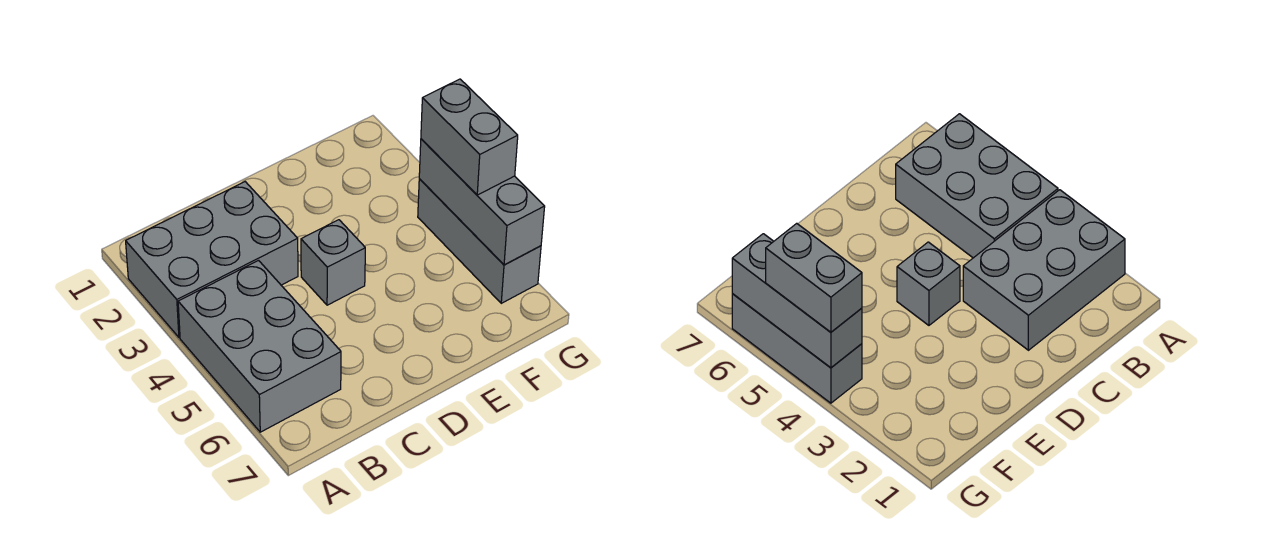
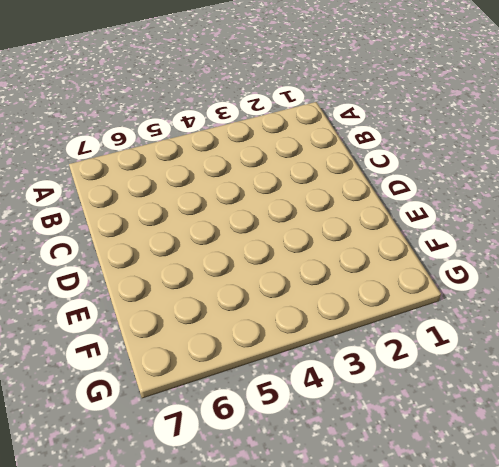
none -> grey brick A2:C3 level 1
none -> grey brick A4:B6 level 1

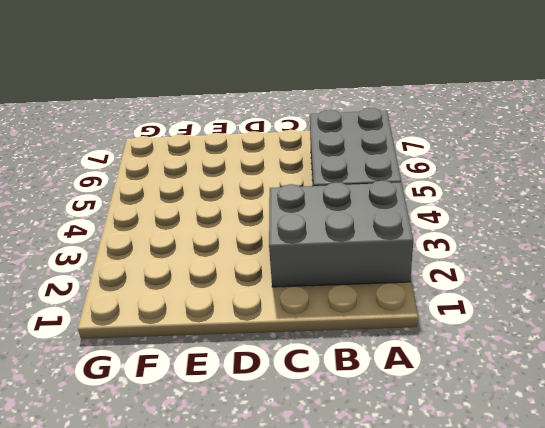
none -> grey brick D4 level 1
none -> grey brick G4:G6 level 1

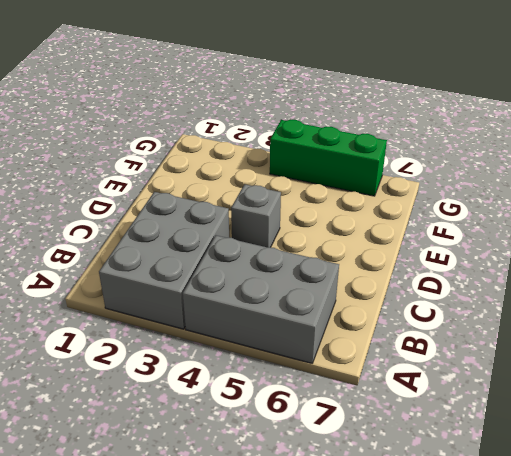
green brick G4:G6 level 1 -> grey brick G4:G6 level 1
none -> grey brick G4:G6 level 2
none -> grey brick G4:G5 level 3

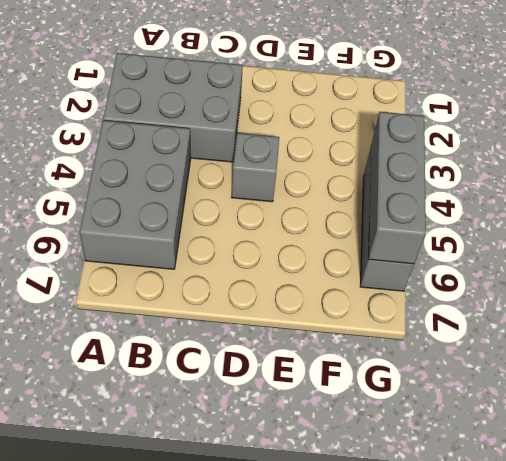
none -> grey brick G4:G5 level 3

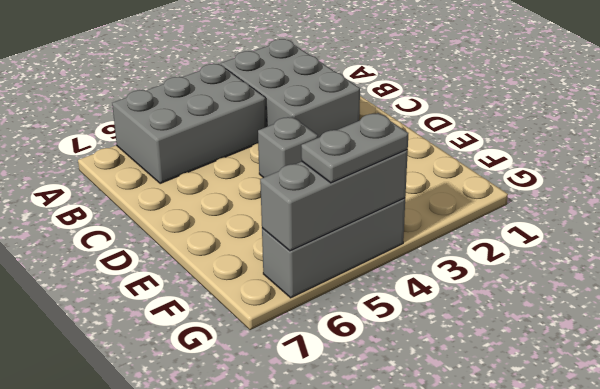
grey plate G4:G5 level 3 -> grey brick G4:G5 level 3

